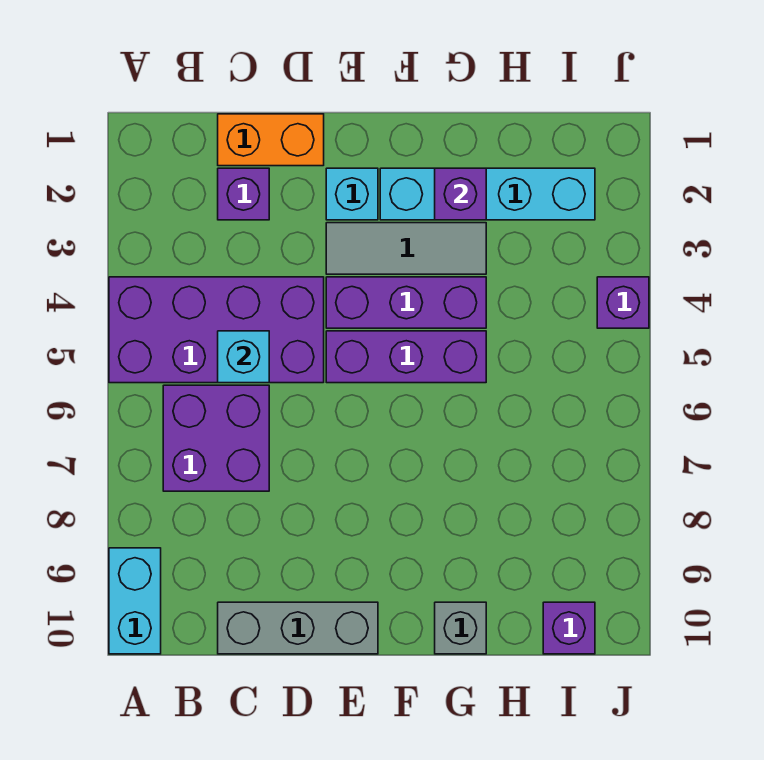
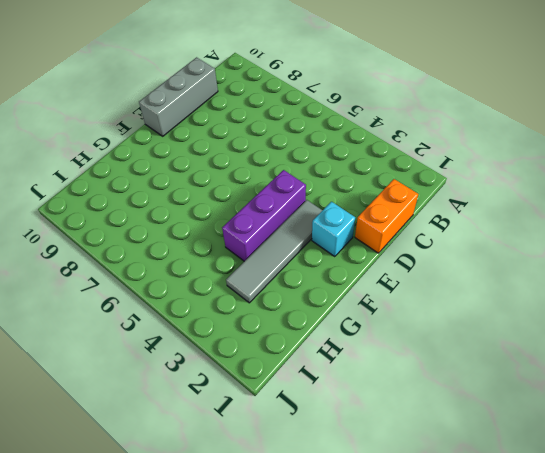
grey tile E3:H3 level 1 -> grey tile E3:G3 level 1
none -> purple brick A4:D5 level 1
none -> cyan brick A9:A10 level 1
none -> purple brick B6:C7 level 1

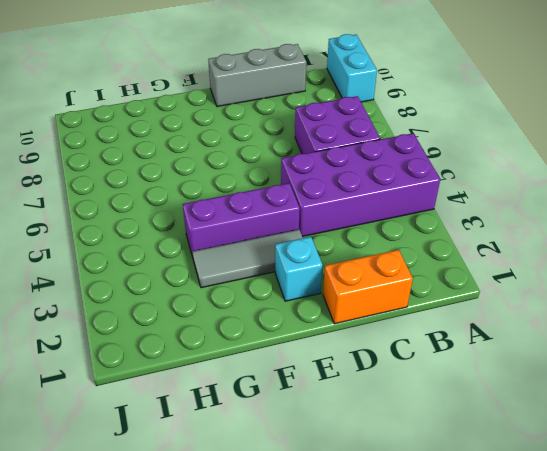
none -> purple brick C2 level 1
none -> purple brick E5:G5 level 1
none -> cyan brick F2:I2 level 1

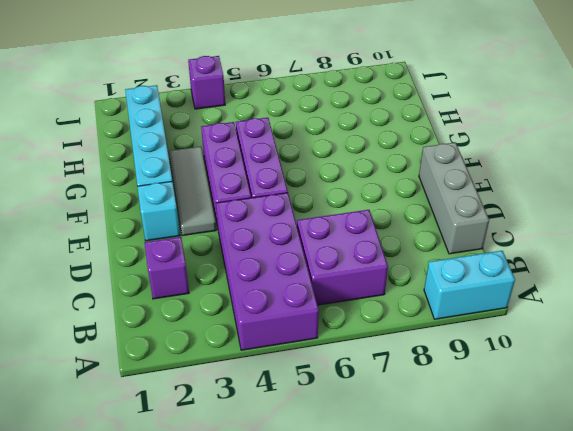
none -> orange brick C1:D1 level 1
none -> grey brick G10 level 1
none -> purple brick I10 level 1

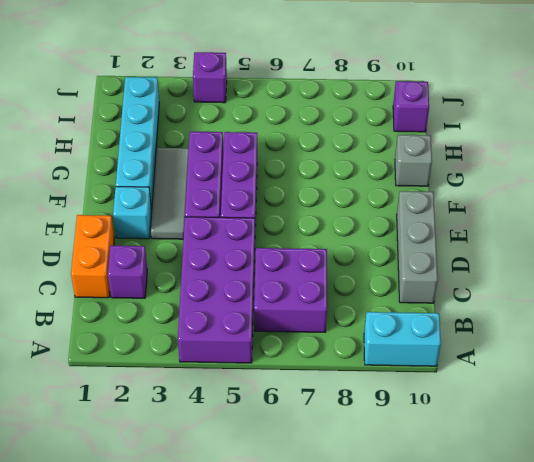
none -> cyan brick C5 level 2
none -> purple brick G2 level 2

